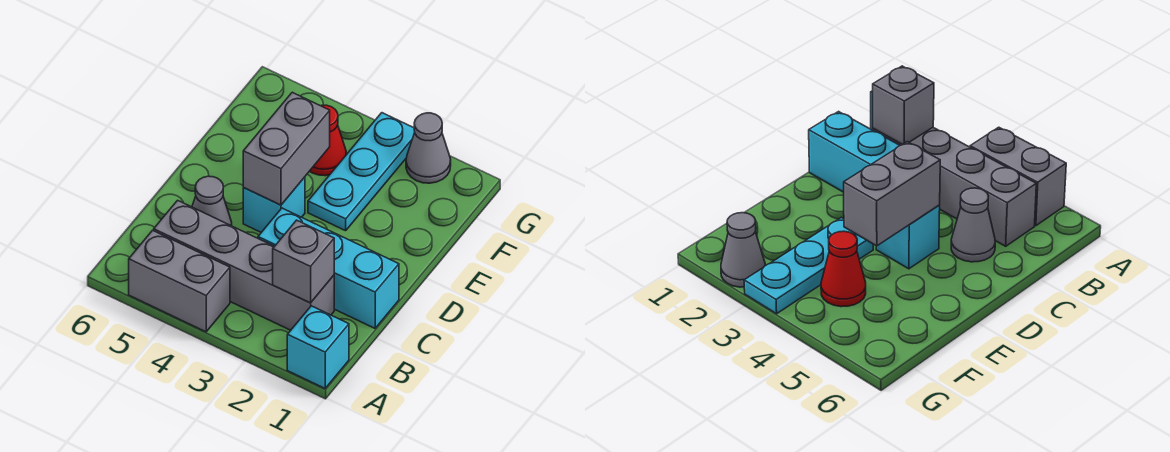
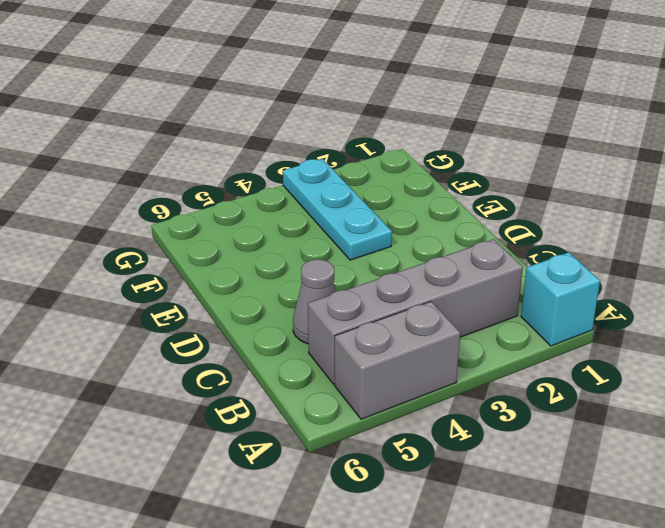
none -> cyan brick C1:C3 level 1
none -> cyan brick D4 level 1

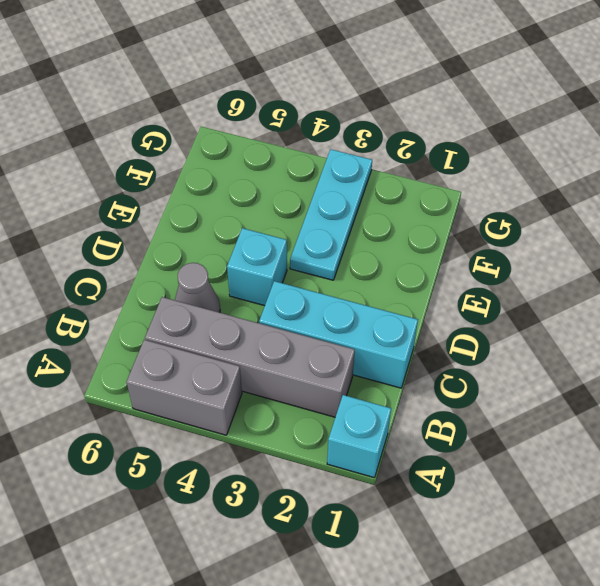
none -> red cone F4 level 1
none -> grey cone G2 level 1

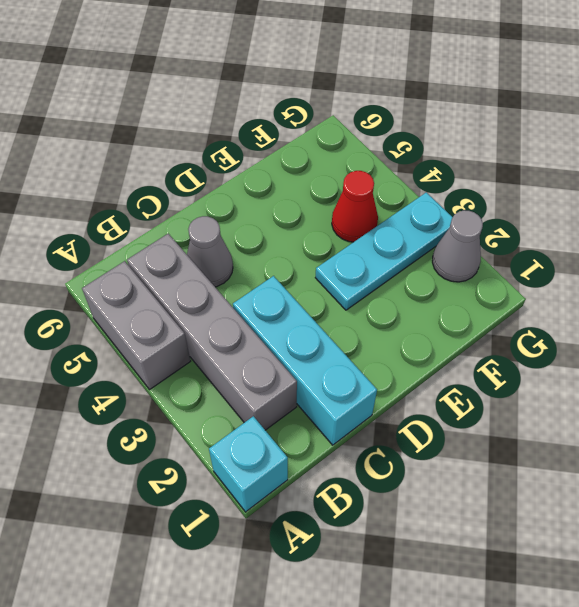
none -> cyan brick D4 level 1
none -> grey brick B2 level 2

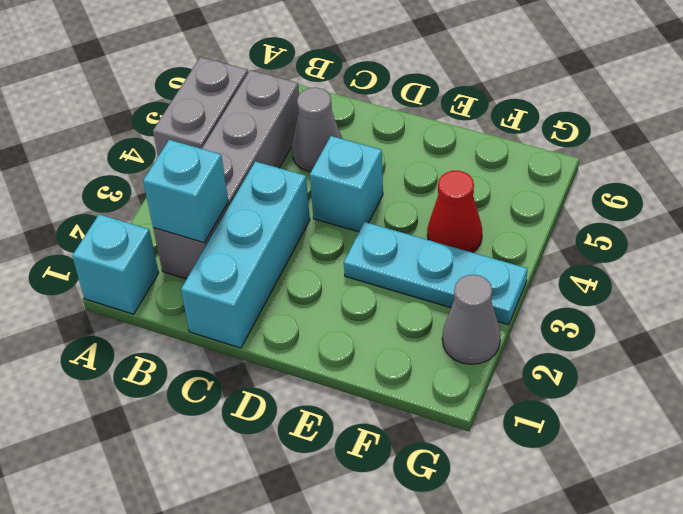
cyan brick B2 level 2 -> grey brick B2 level 2
none -> grey brick D4:E4 level 2

